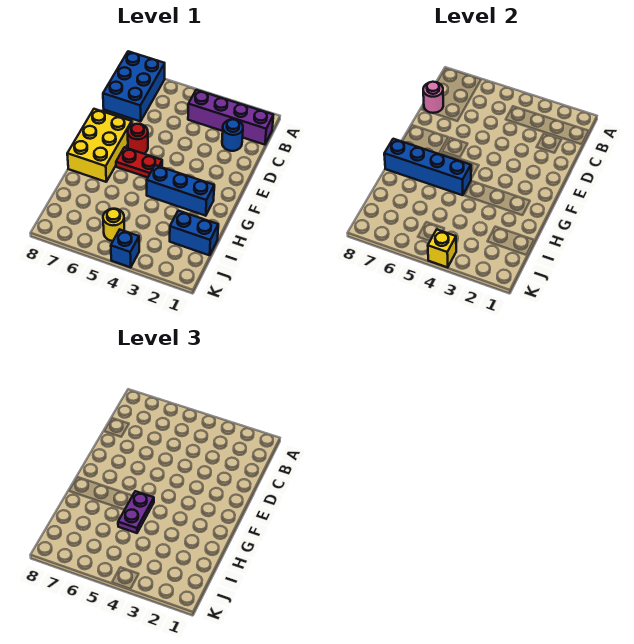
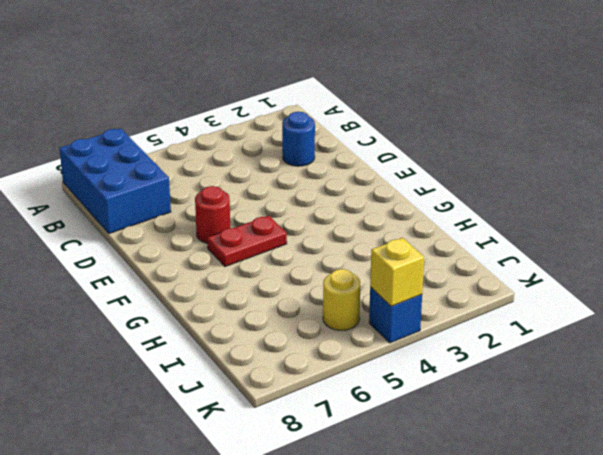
none -> purple brick B1:B4 level 1
none -> yellow brick E7:G8 level 1
none -> blue brick G2:G4 level 1

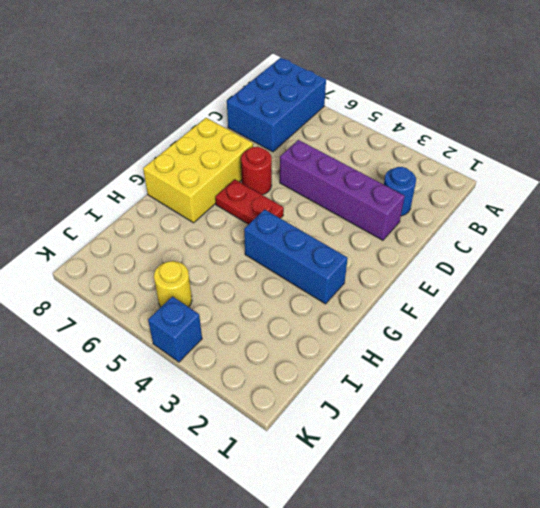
purple brick D2:D5 level 1 -> purple brick B1:B4 level 1
none -> blue brick I1:I2 level 1
none -> pink round brick C8 level 2
none -> blue brick G5:G8 level 2

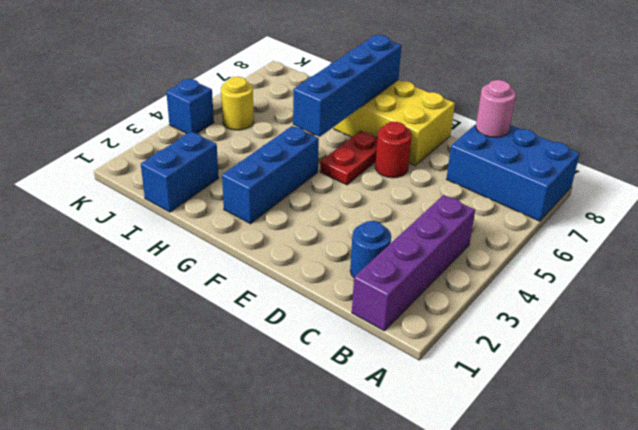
none -> yellow brick K4 level 2
none -> purple plate G5:H5 level 3

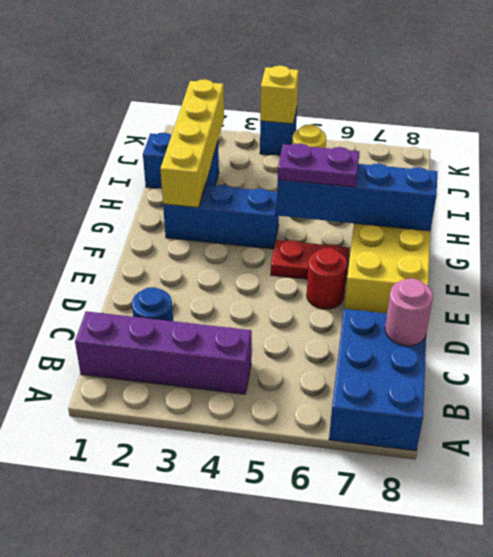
yellow brick G2:J2 level 2 -> none
purple plate G5:G6 level 3 -> purple plate G5:H5 level 3

